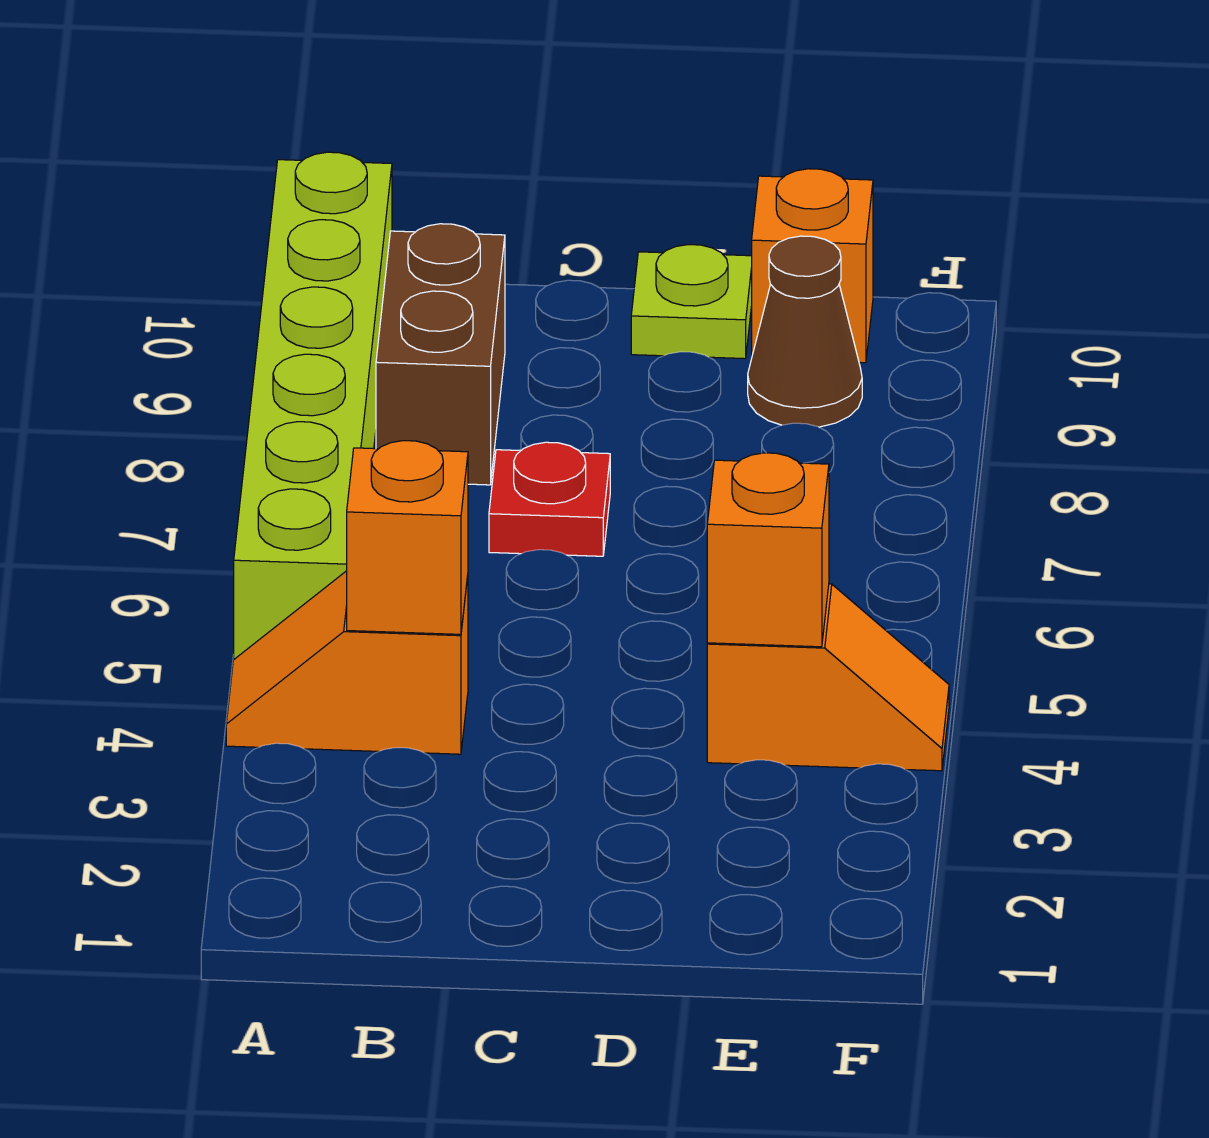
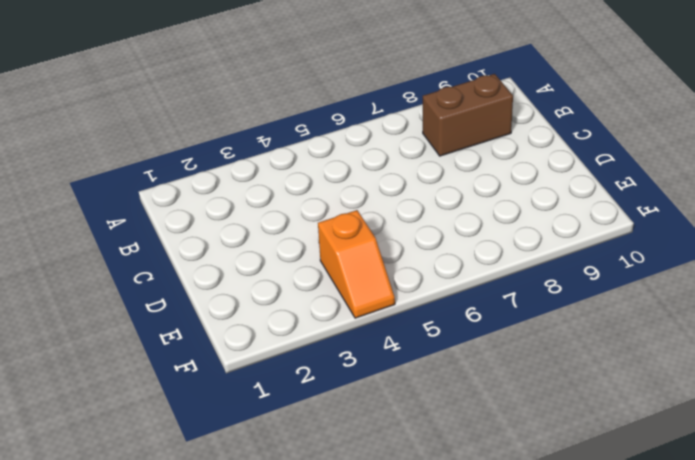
none -> orange slope A4:B4 level 1 top B
none -> lime brick A5:A10 level 1

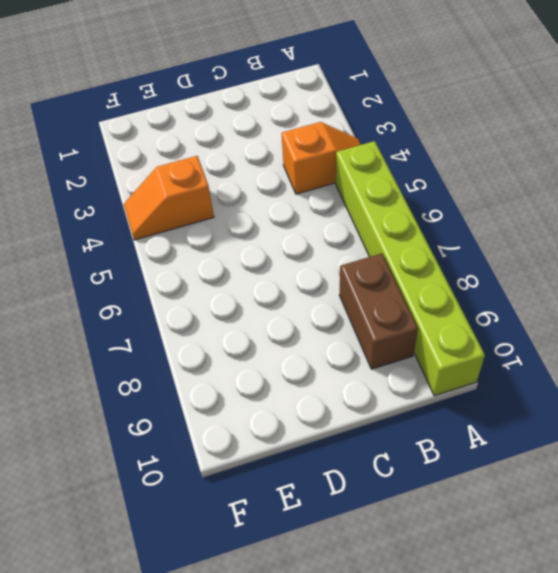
none -> red plate C7 level 1
none -> lime plate D10 level 1

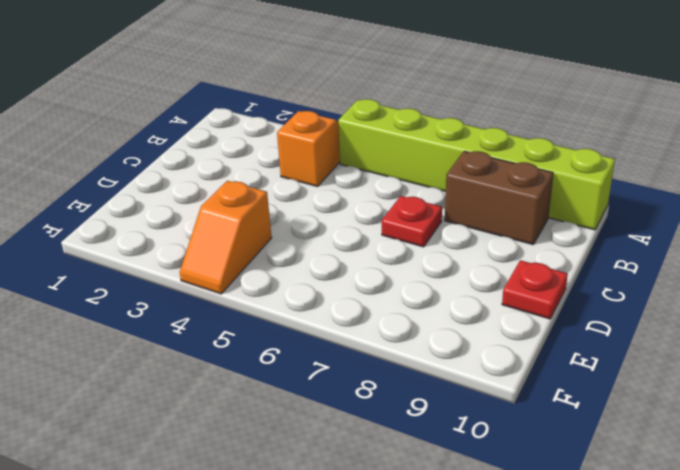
red plate D10 level 1 -> lime plate D10 level 1
none -> brown cone E9 level 1
none -> orange brick E10 level 1

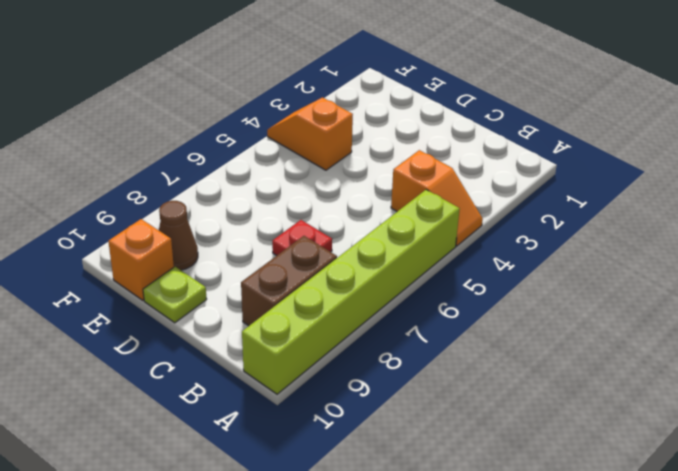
none -> orange brick B4 level 2
none -> orange brick E4 level 2

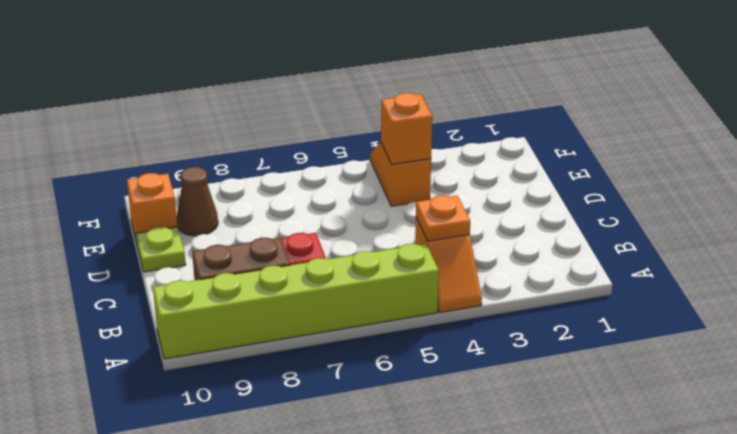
orange plate B4 level 2 -> orange brick B4 level 2

